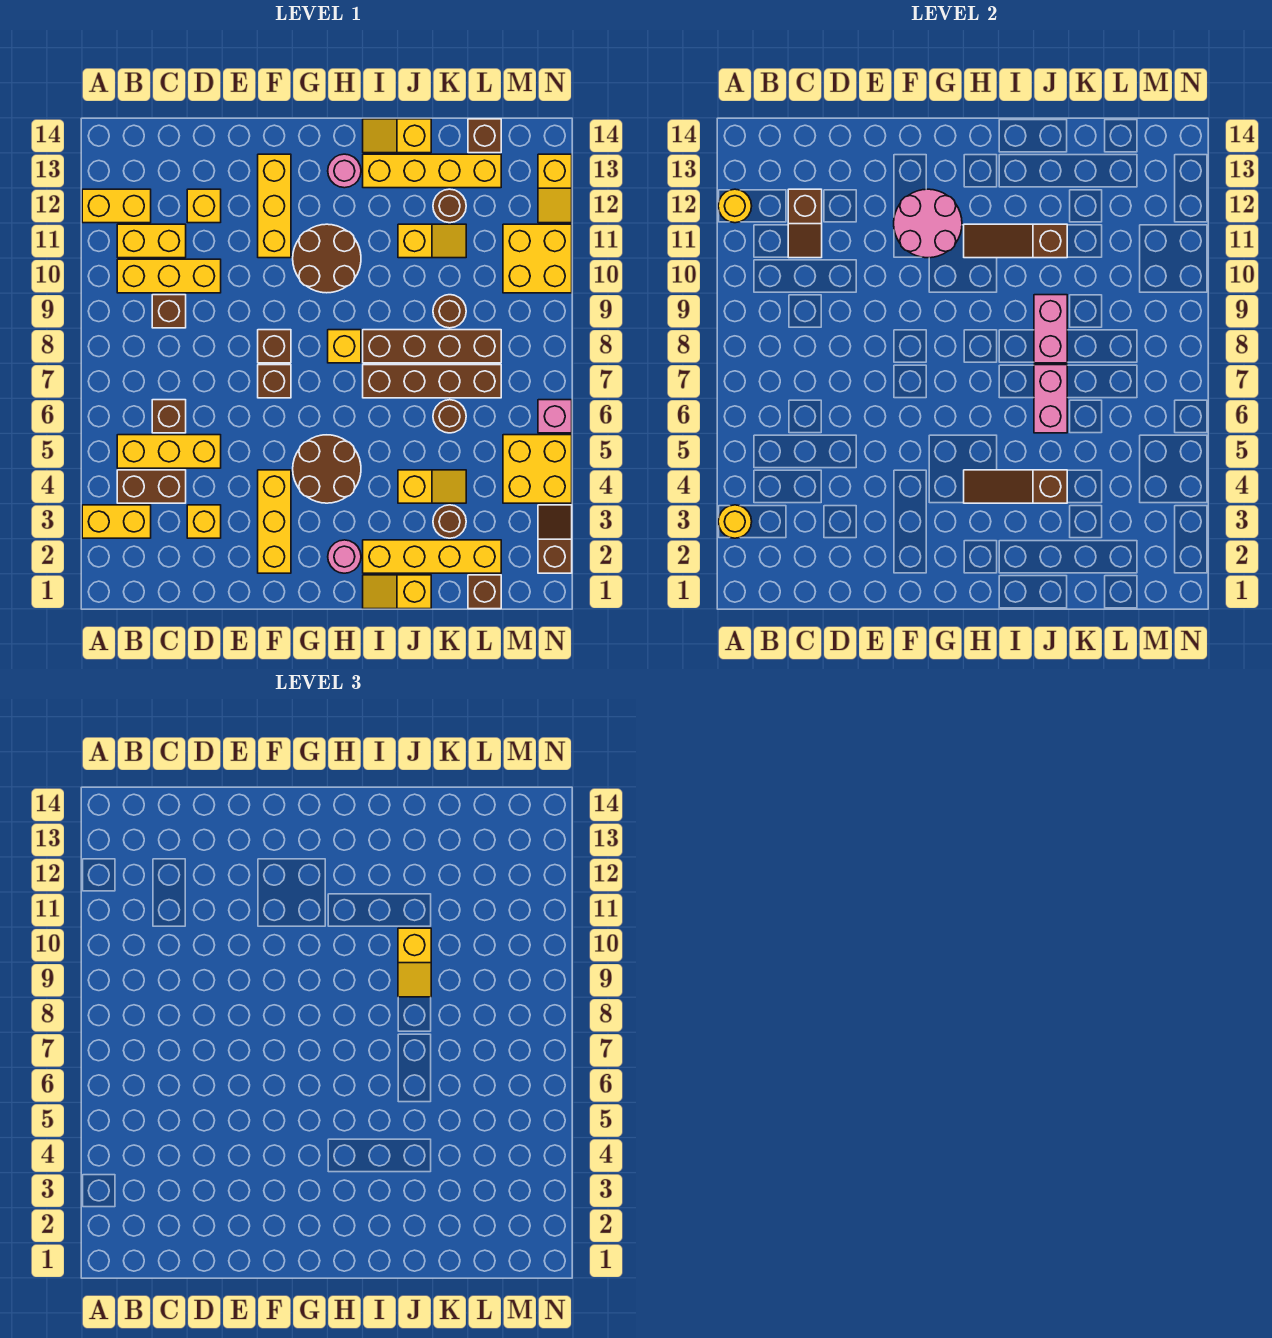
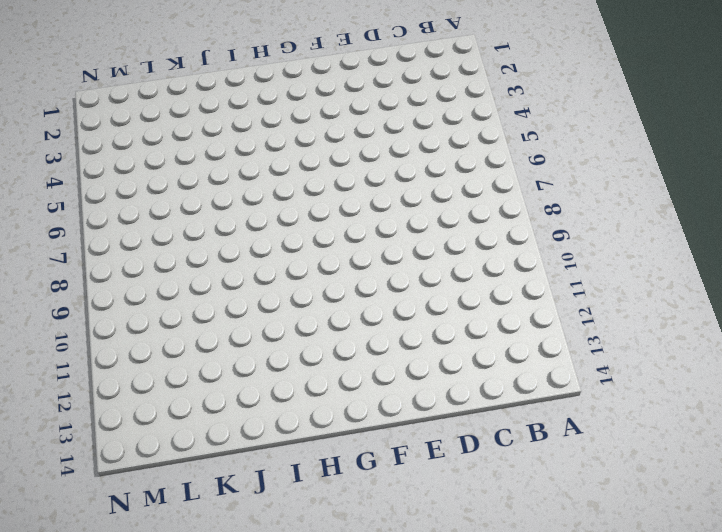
none -> yellow brick A3:B3 level 1
none -> yellow brick A12:B12 level 1
none -> brown brick B4:C4 level 1
none -> yellow brick B5:D5 level 1

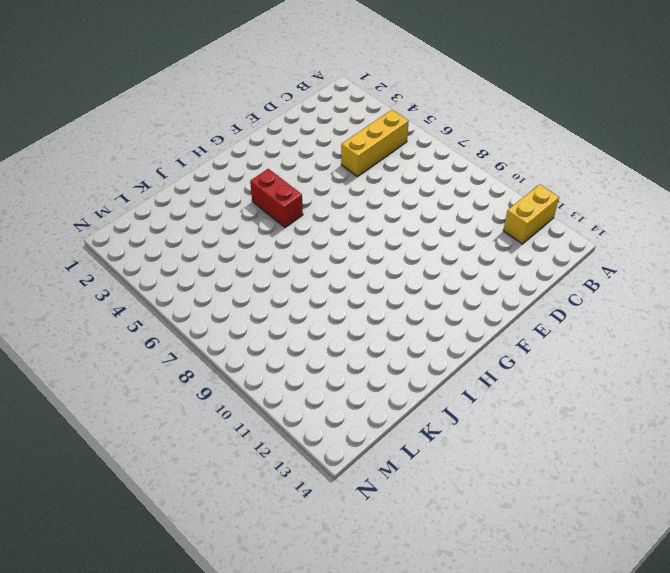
red brick H4:H5 level 1 -> brown round brick G4:H5 level 1
none -> yellow brick A3:B3 level 1
none -> brown brick B4:C4 level 1
none -> yellow brick B10:D10 level 1
none -> yellow brick B11:C11 level 1

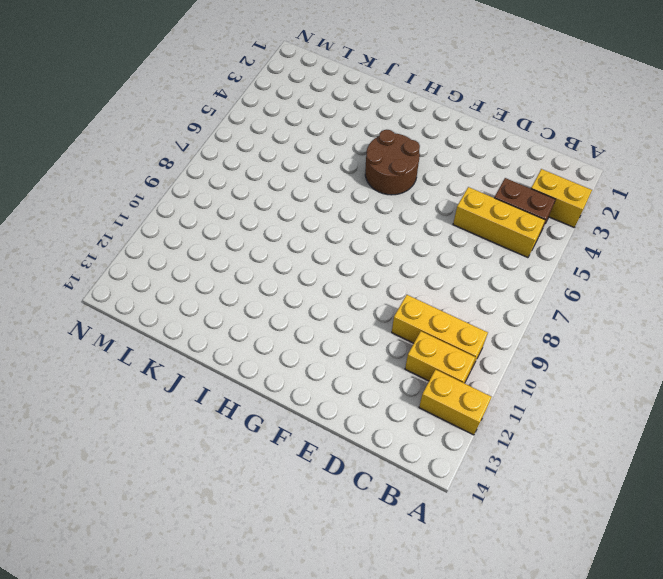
none -> brown brick C6 level 1
none -> brown brick C9 level 1
none -> yellow brick D3 level 1
none -> yellow brick D12 level 1

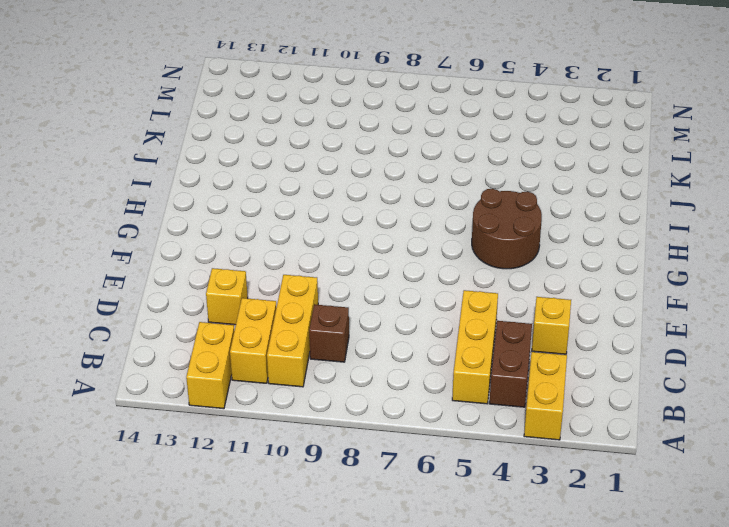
none -> brown brick C6 level 1
none -> yellow brick F2:F4 level 1
none -> brown brick F7 level 1
none -> brown brick F8 level 1

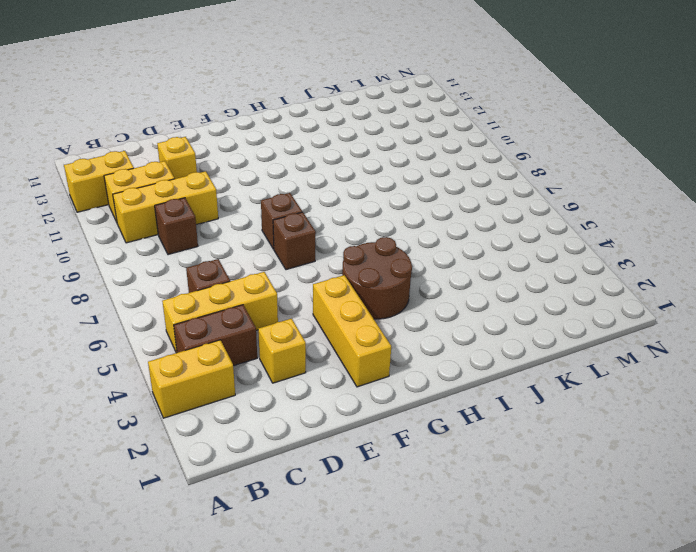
none -> yellow brick F11:F13 level 1
none -> brown round brick G10:H11 level 1
none -> pink round brick H2 level 1
none -> yellow brick H8 level 1

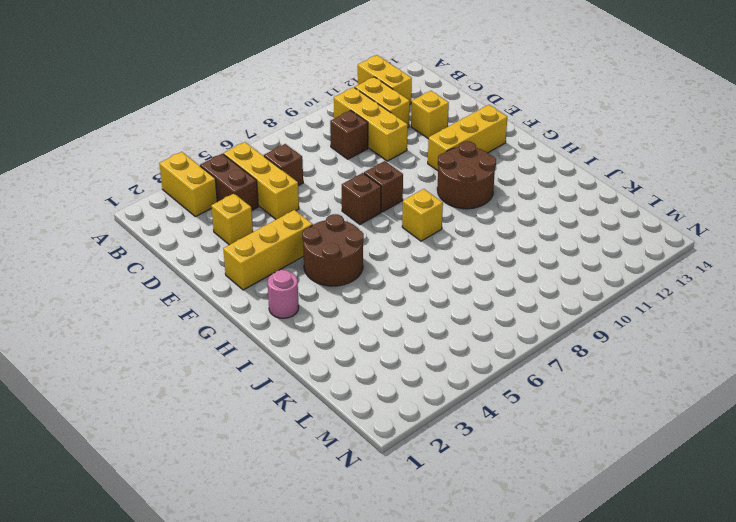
none -> pink round brick H13 level 1
none -> yellow slope I1:J1 level 1 top J
none -> yellow brick I2:L2 level 1
none -> brown brick I7:L7 level 1

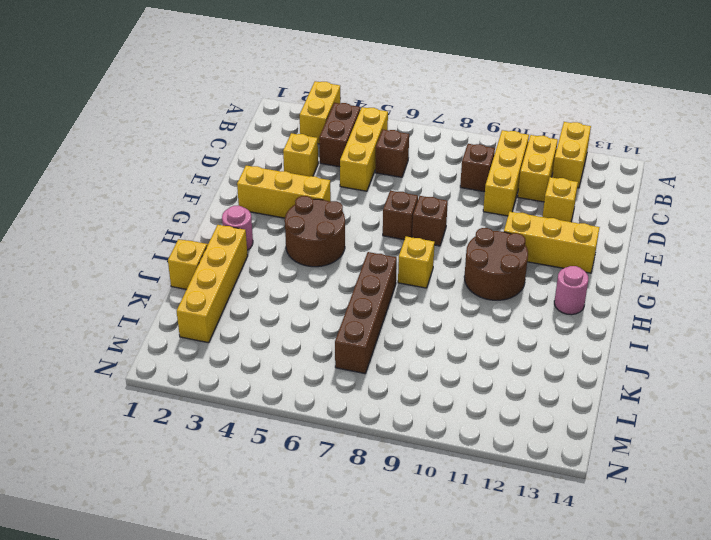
none -> brown brick I8:L8 level 1
none -> yellow brick I13:L13 level 1
none -> yellow slope I14:J14 level 1 top J
none -> yellow slope J4:K4 level 1 top J

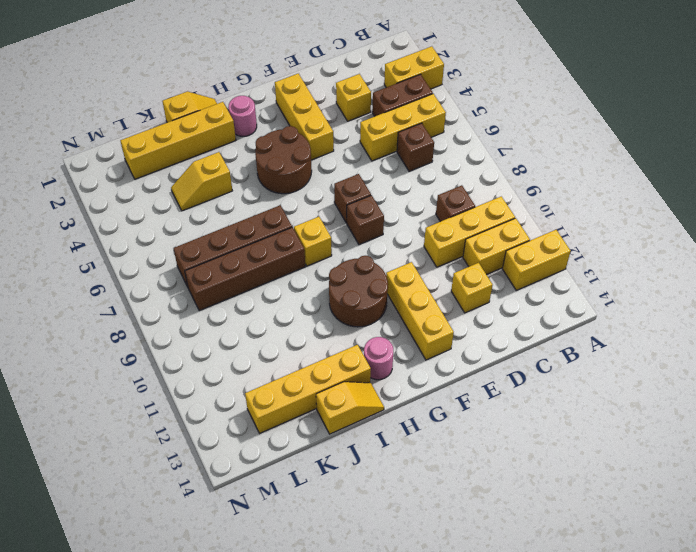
none -> yellow slope J11:K11 level 1 top J
none -> brown round brick K3 level 1
none -> brown round brick K6 level 1
none -> brown round brick K9 level 1

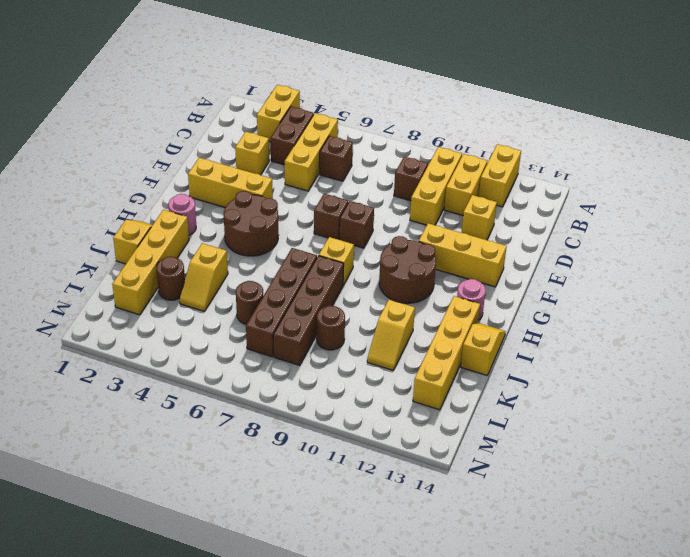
none -> brown round brick K12 level 1
none -> brown brick L1 level 1
none -> brown brick L14 level 1
none -> yellow brick M4:N5 level 1

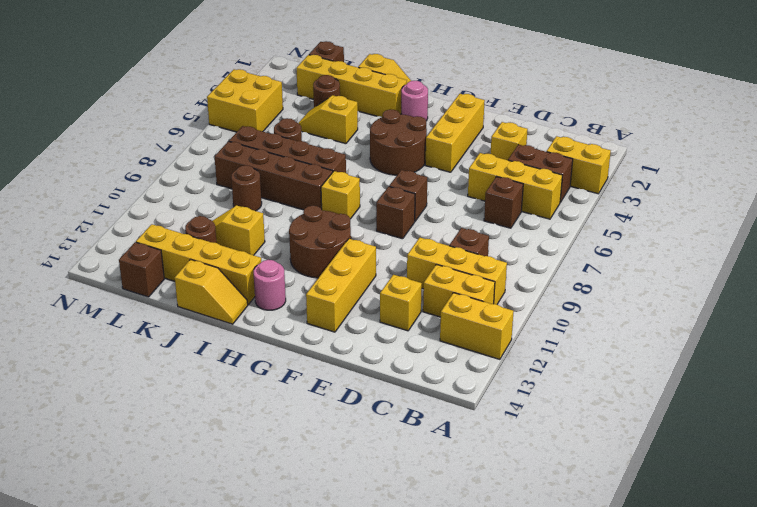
none -> yellow brick M10:N11 level 1
none -> brown slope N2:N3 level 1 top 2
none -> pink brick N6 level 1
none -> yellow slope N12:N13 level 1 top 13

